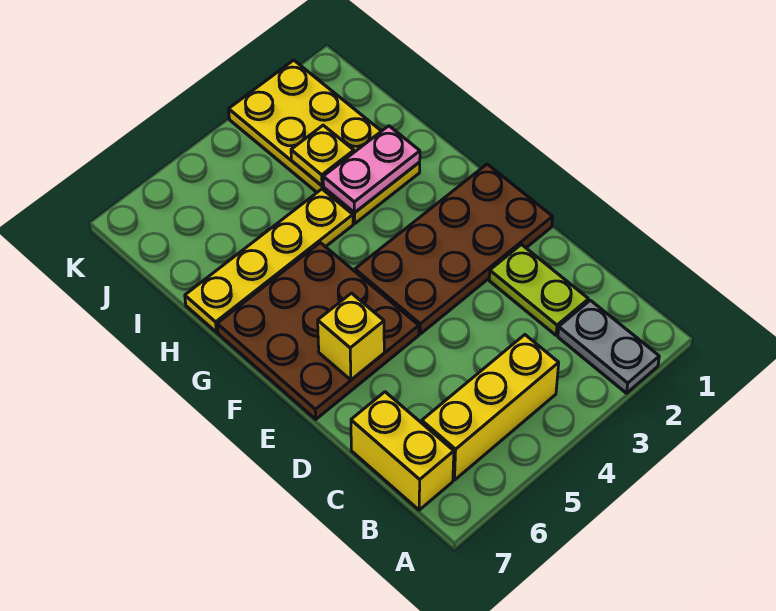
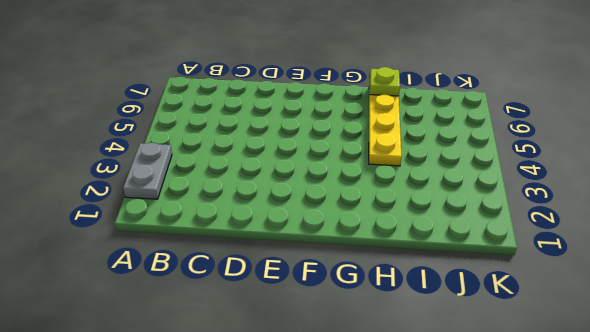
grey plate A2:A3 level 1 -> grey plate A2:B2 level 1
lime plate H7 level 2 -> none
none -> yellow brick B4:B6 level 1
none -> yellow brick B7:C7 level 1

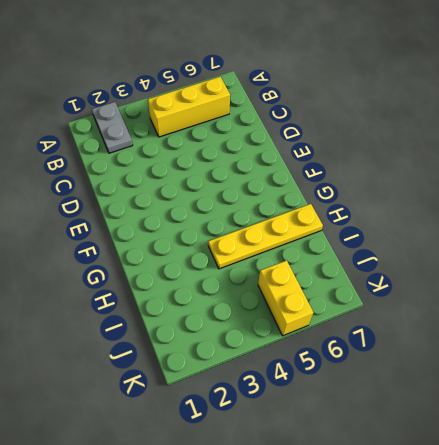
yellow brick J5:K5 level 1 -> yellow brick B7:C7 level 1
none -> lime plate C2:D2 level 1
none -> brown plate E1:F4 level 1

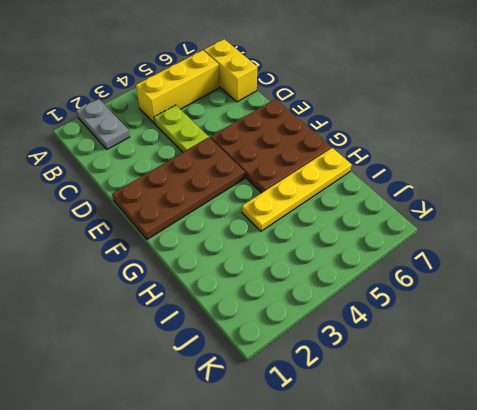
lime plate C4:D4 level 1 -> lime plate C2:D2 level 1
none -> yellow plate H2:K3 level 1
none -> yellow brick E6 level 2

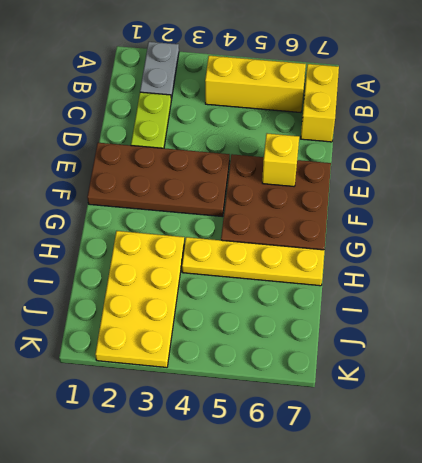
none -> pink plate H2:H3 level 2
none -> yellow plate I3 level 2

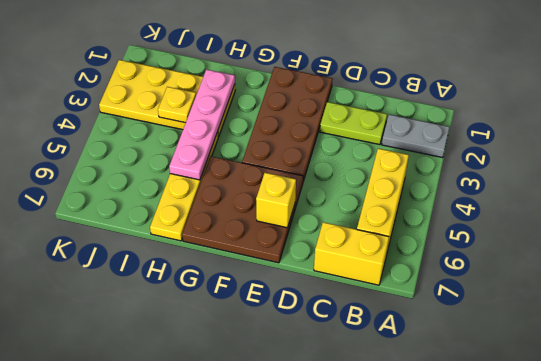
pink plate H2:H5 level 2 -> pink plate H2:H3 level 2

